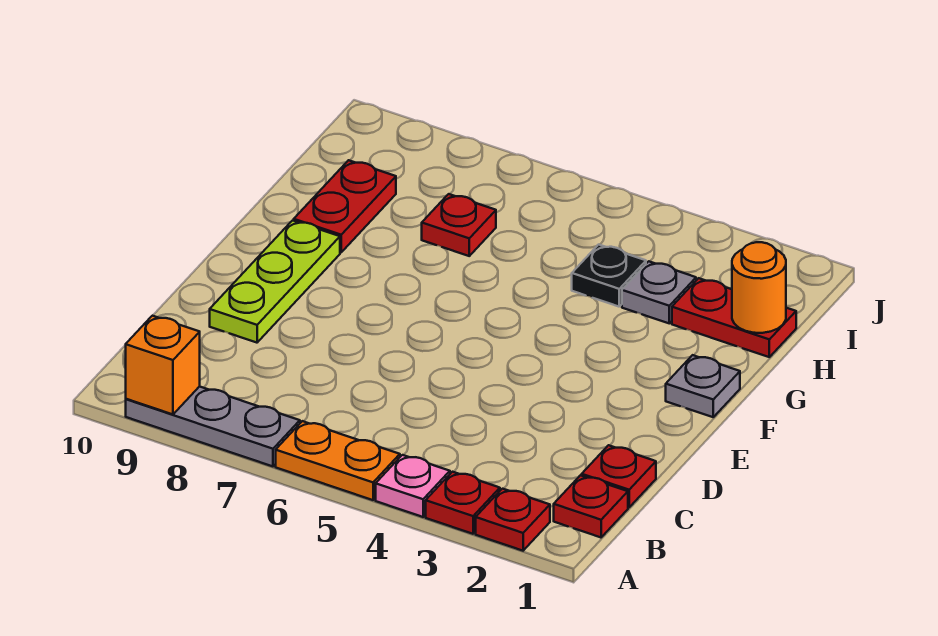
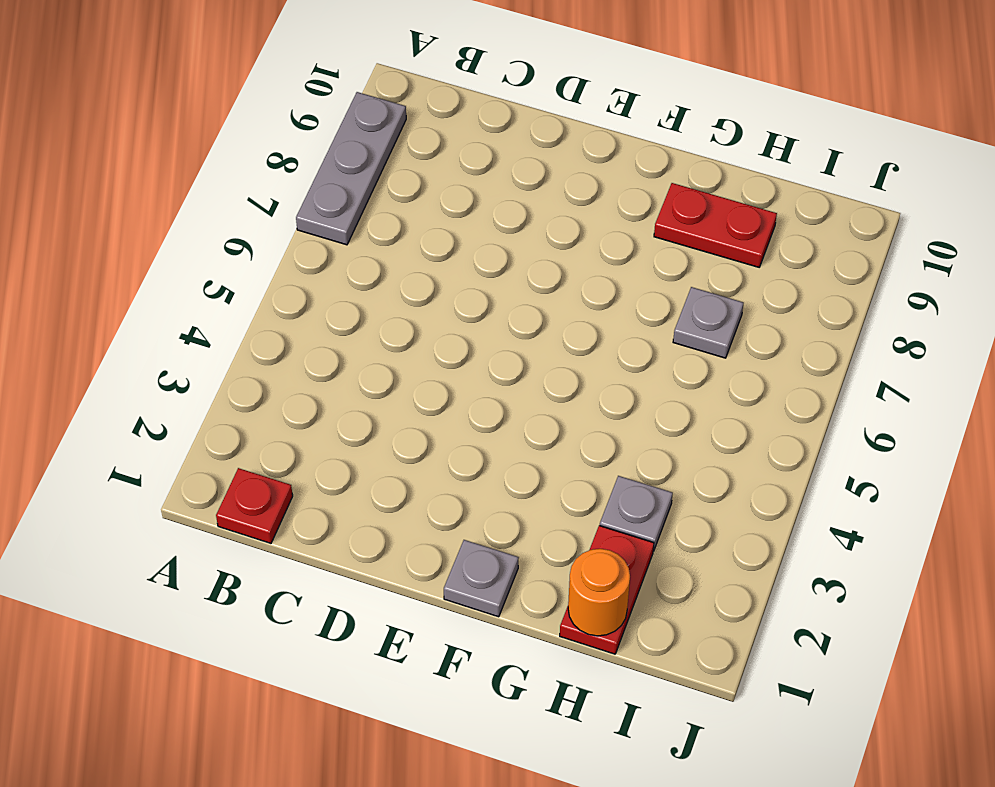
grey plate H7 level 1 -> red plate H7 level 1
none -> red plate A2 level 1
none -> red plate A3 level 1
none -> pink plate A4 level 1

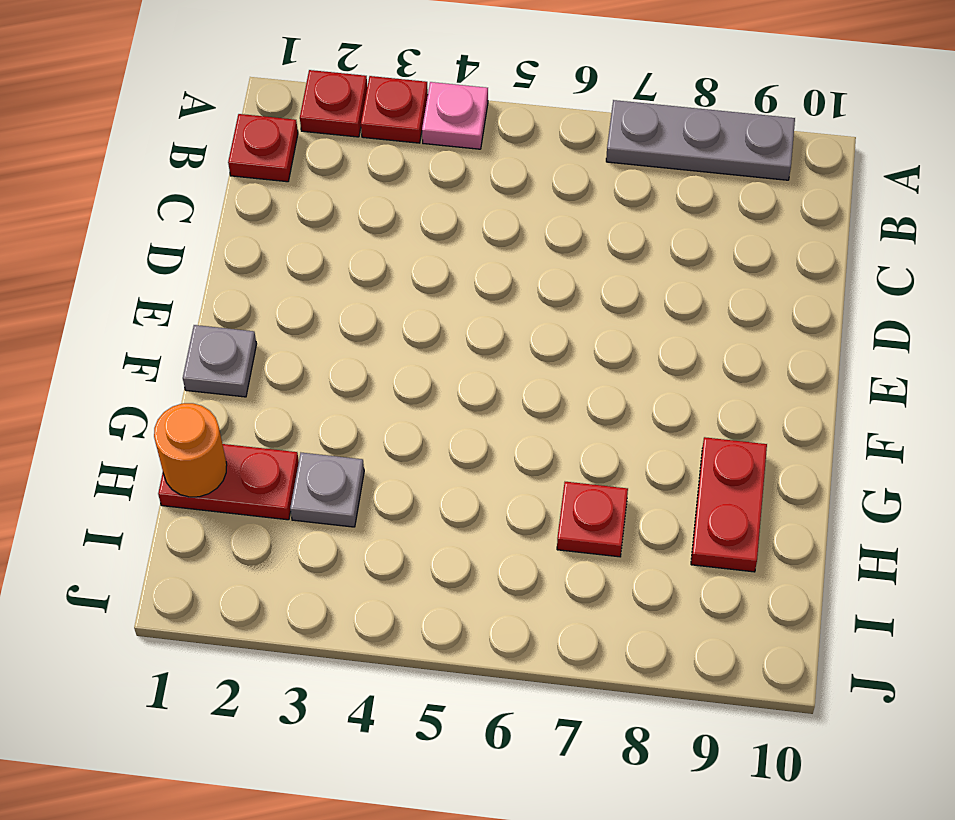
none -> orange plate A5:A6 level 1
none -> red plate C1 level 1
none -> lime plate D9:F9 level 1

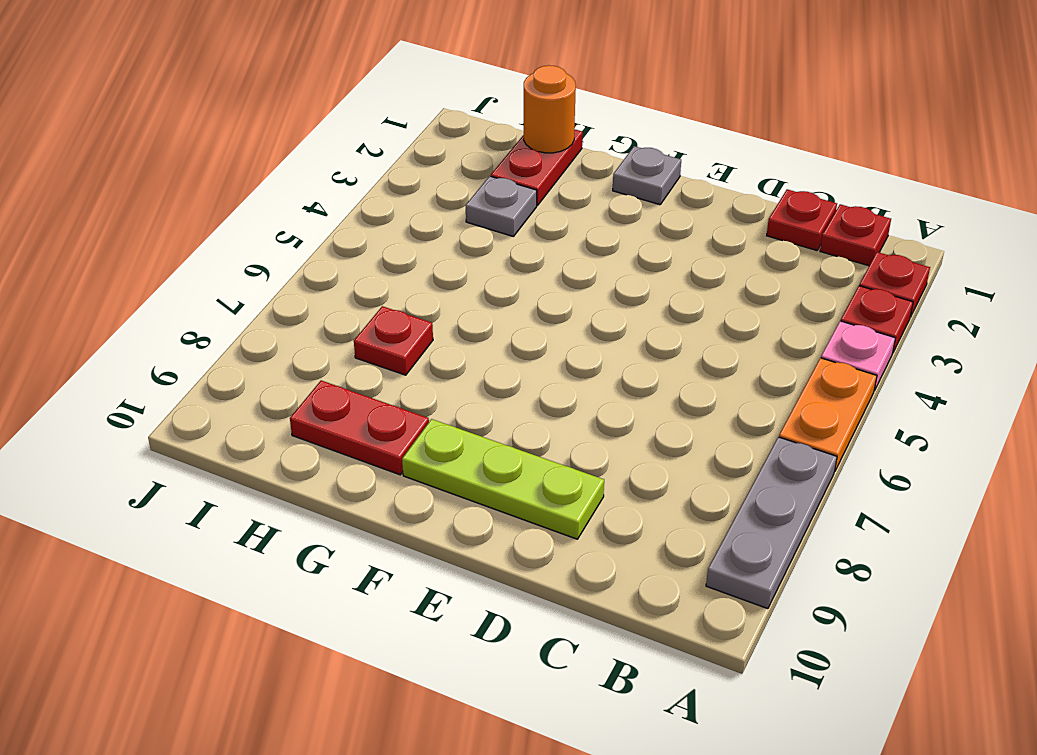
none -> black plate H4 level 1
none -> orange brick A9 level 2

